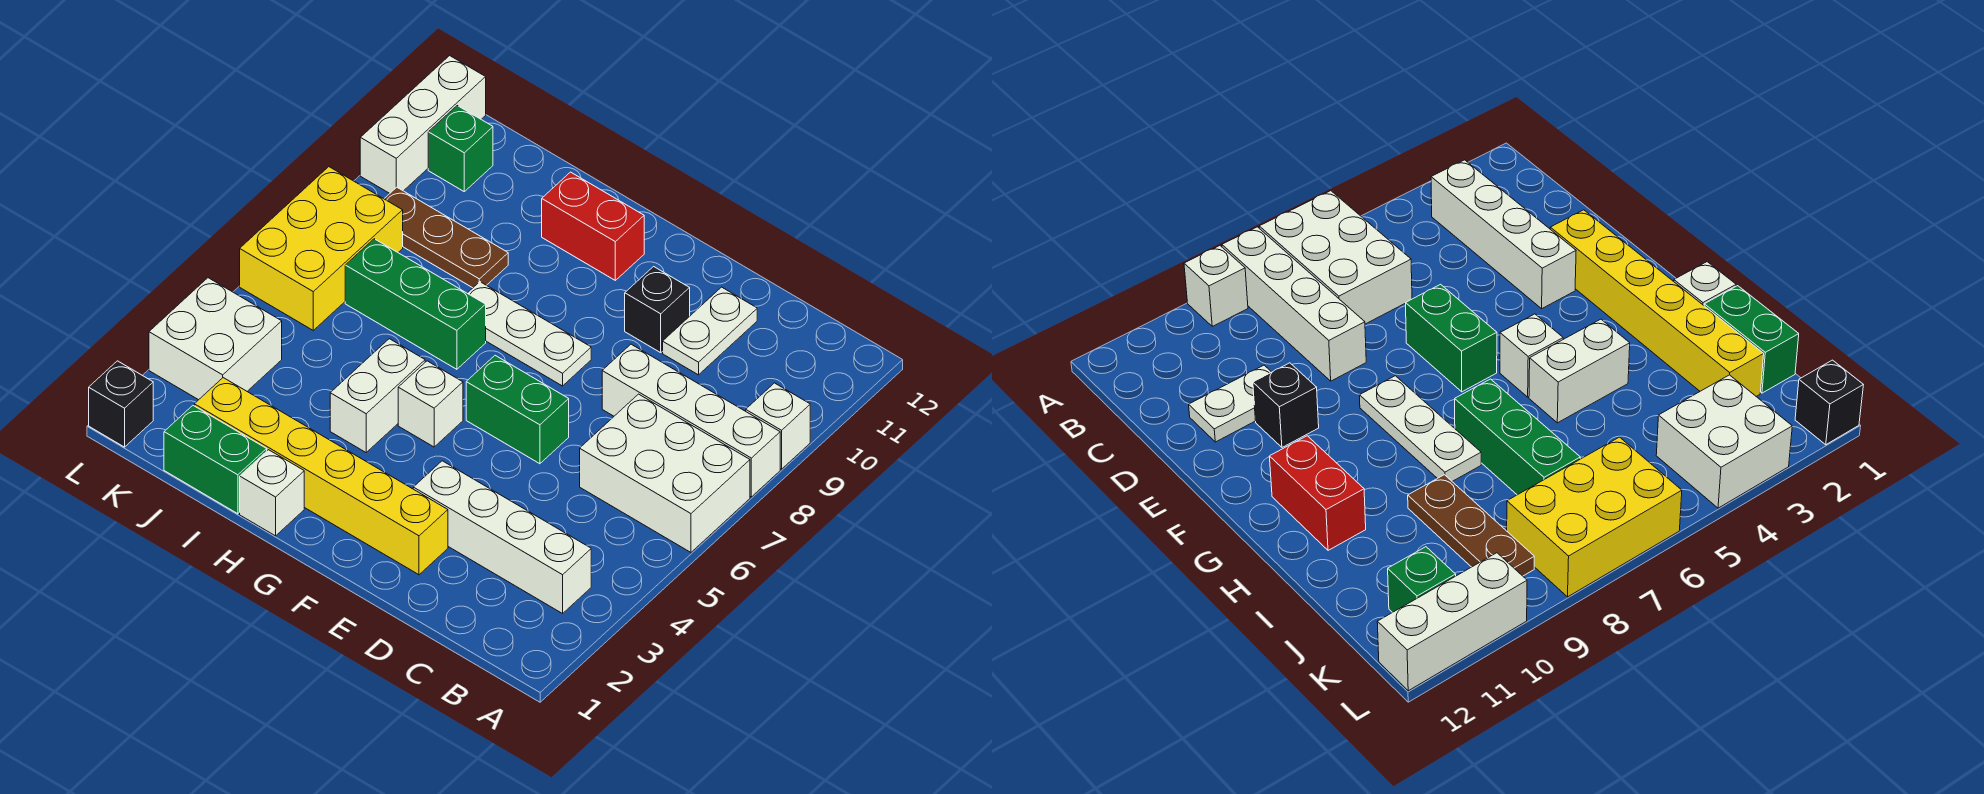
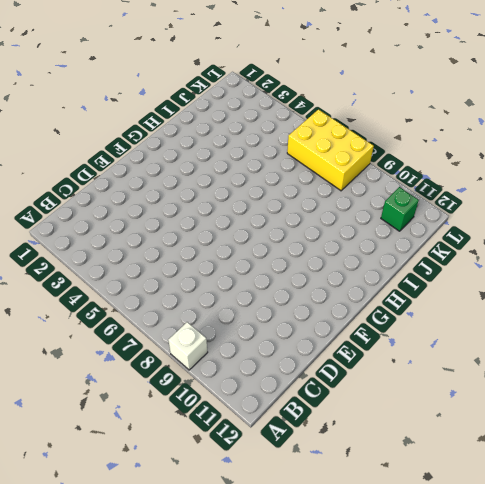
none -> white brick A6:C7 level 1
none -> white brick A8:D8 level 1
none -> white brick B3:E3 level 1

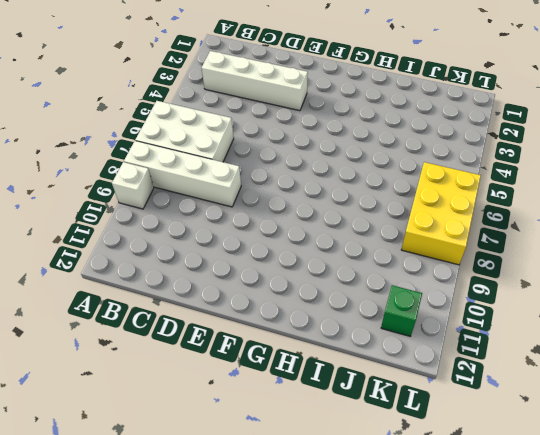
none -> white plate D10:D11 level 1
none -> yellow brick E2:J2 level 1
none -> green brick E6:F6 level 1

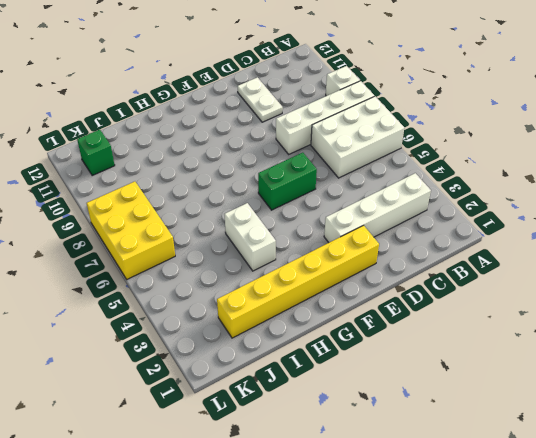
none -> black brick E10 level 1
none -> white plate F8:H8 level 1
none -> white brick G5 level 1

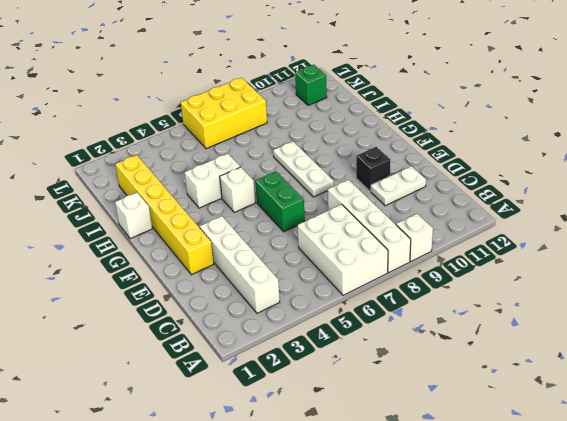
none -> red brick G11:H11 level 1
none -> green brick H7:J7 level 1
none -> green brick I1:J1 level 1

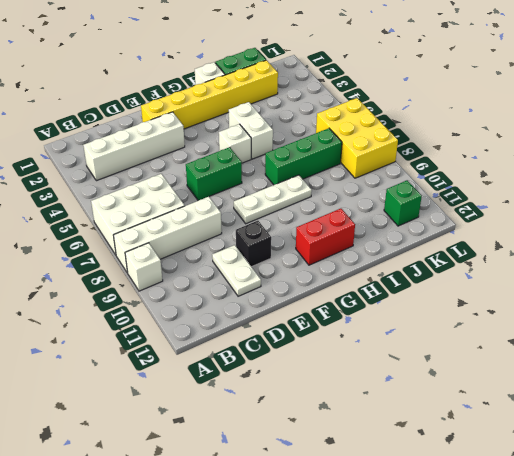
none -> brown plate I9:K9 level 1
none -> white brick K3:L4 level 1
none -> black brick L1 level 1

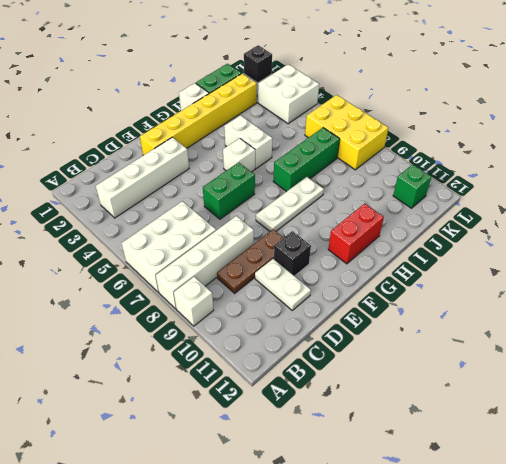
brown plate C9:E9 level 1 -> brown plate I9:K9 level 1
none -> white brick L10:L12 level 1

